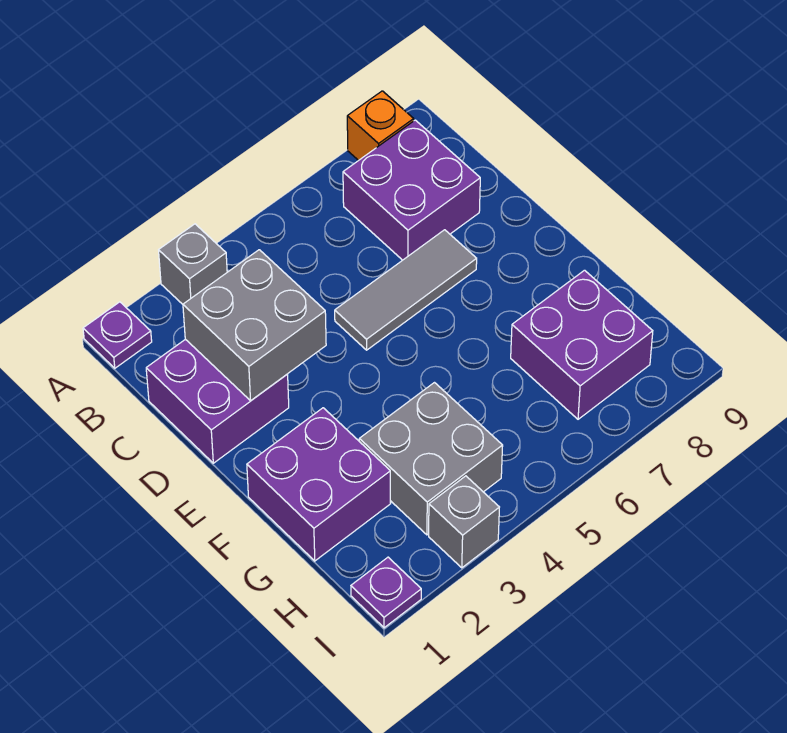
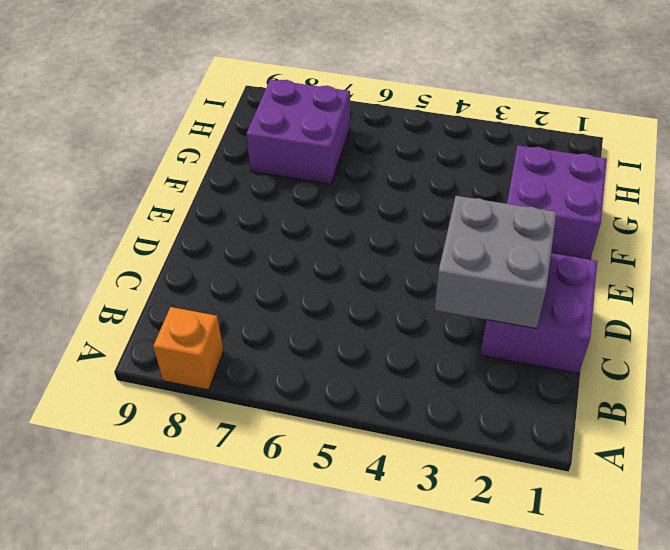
none -> purple plate A1 level 1
none -> grey brick A3 level 1
none -> purple brick B7:C8 level 1

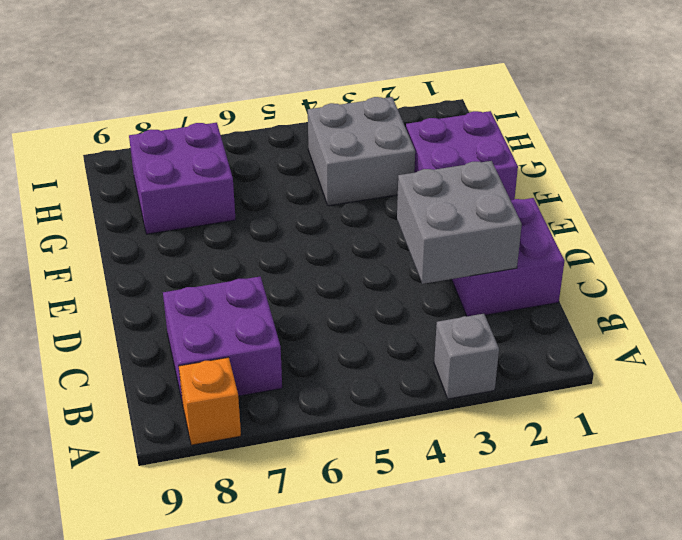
none -> purple plate A1 level 1
none -> grey tile D5:D7 level 1
none -> purple plate I1 level 1

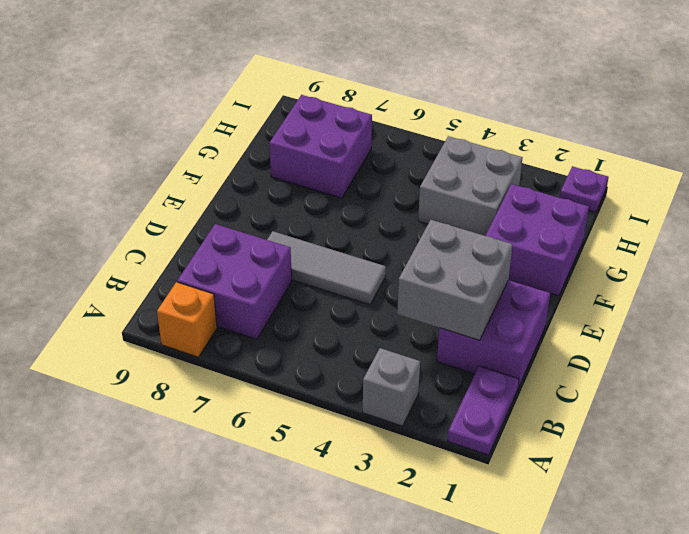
purple plate A1:B1 level 1 -> purple plate A1 level 1
none -> grey brick I3 level 1

